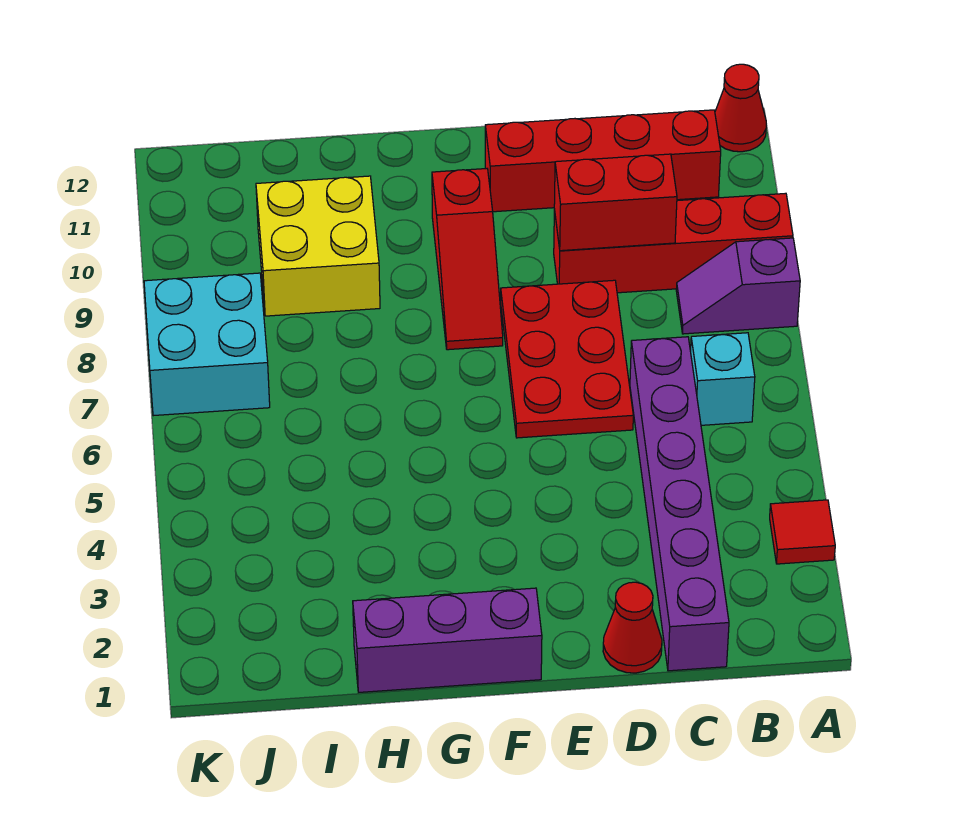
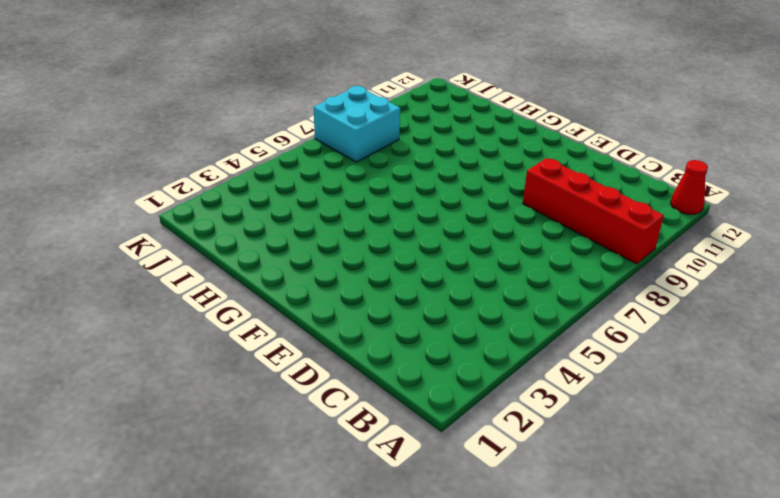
none -> red tile A3 level 1
none -> purple slope A8:B8 level 1 top A
none -> cyan brick B6 level 1

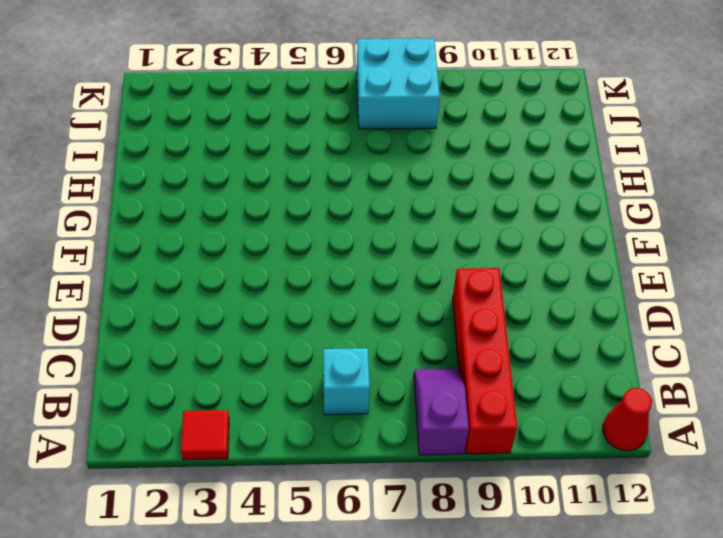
none -> red brick B11:E11 level 1
none -> purple brick C1:C6 level 1
none -> red cone D1 level 1

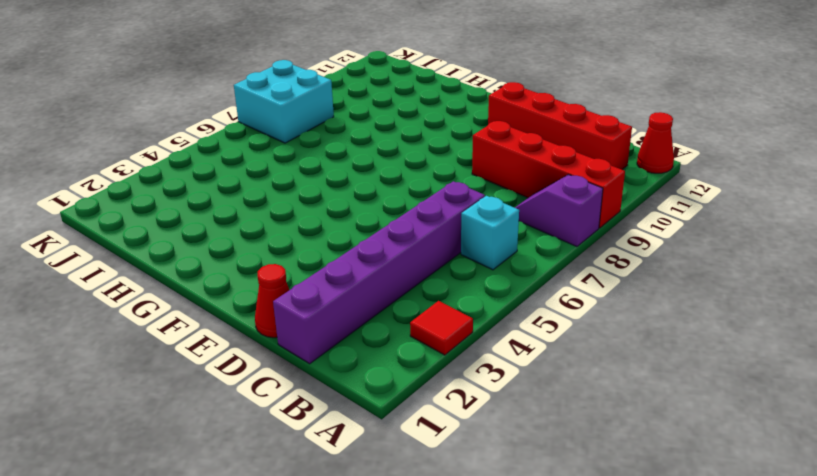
none -> red plate D6:E8 level 1
none -> purple brick F1:H1 level 1
none -> red slope F8:F10 level 1 top 10

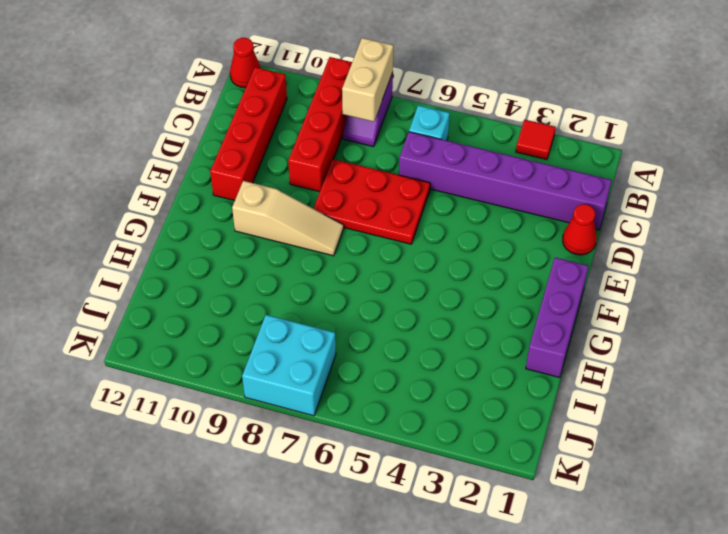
tan brick A8:B8 level 2 -> none
tan slope F8:F10 level 1 top 10 -> red slope F8:F10 level 1 top 10
none -> yellow brick H9:I10 level 1
none -> red brick C9:D9 level 2

